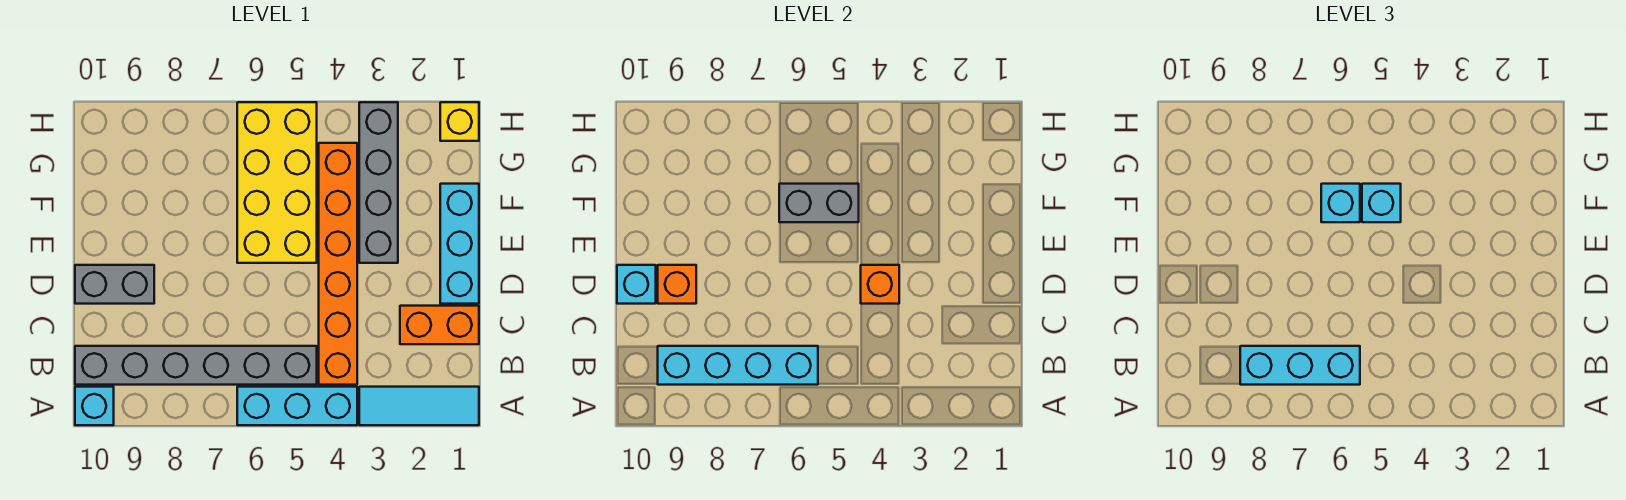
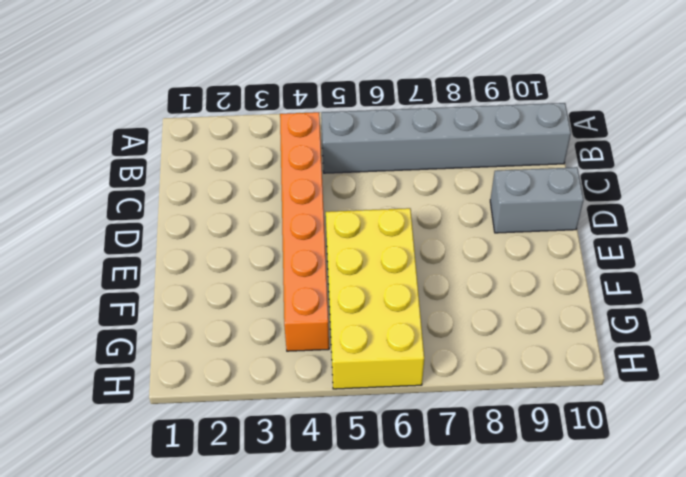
none -> cyan tile A1:A3 level 1
none -> cyan brick A4:A6 level 1
none -> cyan brick A10 level 1

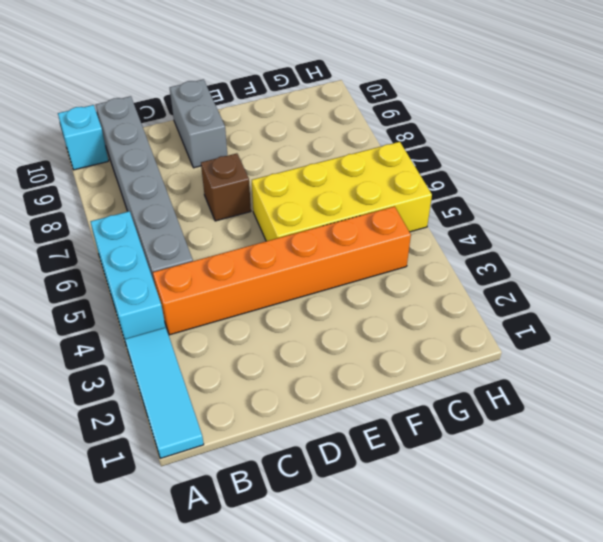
brown brick D7 level 1 -> none
none -> orange brick C1:C2 level 1
none -> cyan brick D1:F1 level 1
none -> grey brick E3:H3 level 1

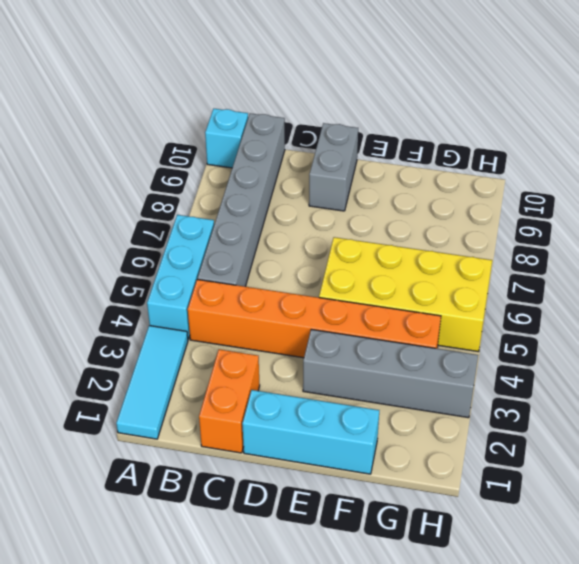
none -> yellow brick H1 level 1
none -> cyan brick B6:B9 level 2
none -> orange brick D4 level 2

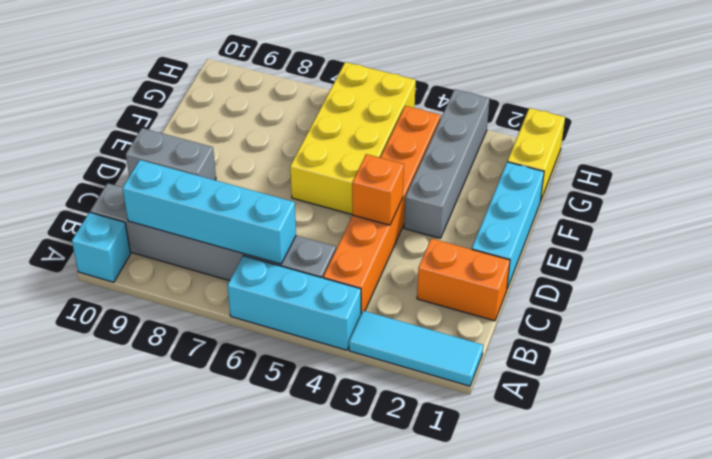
yellow brick G1:H1 level 1 -> yellow brick H1 level 1
none -> orange brick D9 level 2
none -> cyan brick D10 level 2
none -> grey brick F5:F6 level 2

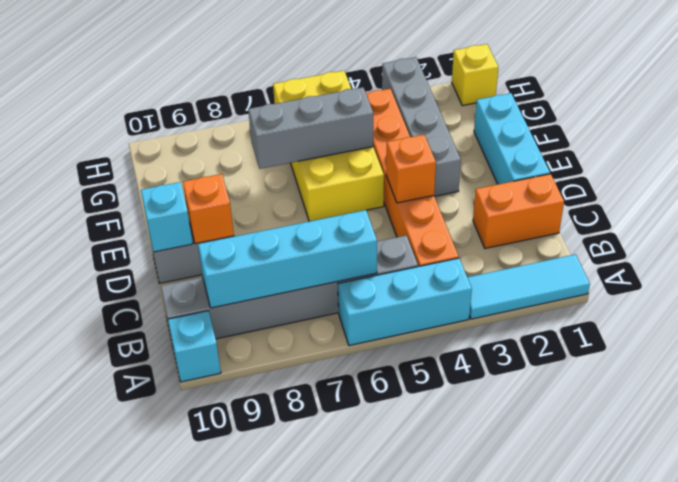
grey brick F5:F7 level 2 -> grey brick F5:F6 level 2
none -> cyan brick B6:B8 level 3
none -> cyan brick F5 level 3
none -> cyan brick F6 level 3

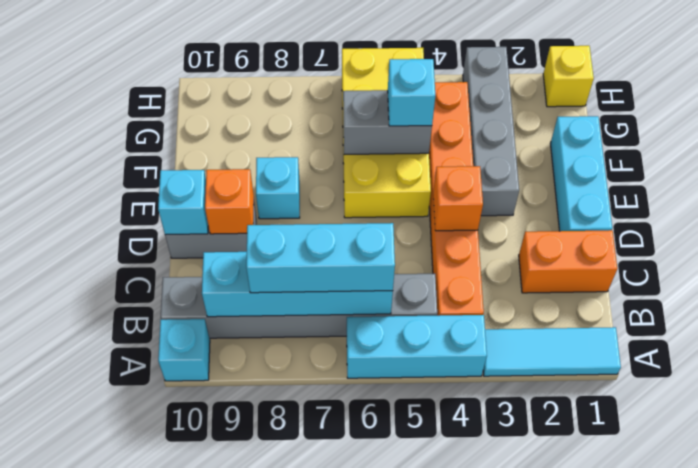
cyan brick E8 level 1 -> cyan brick F6 level 3

